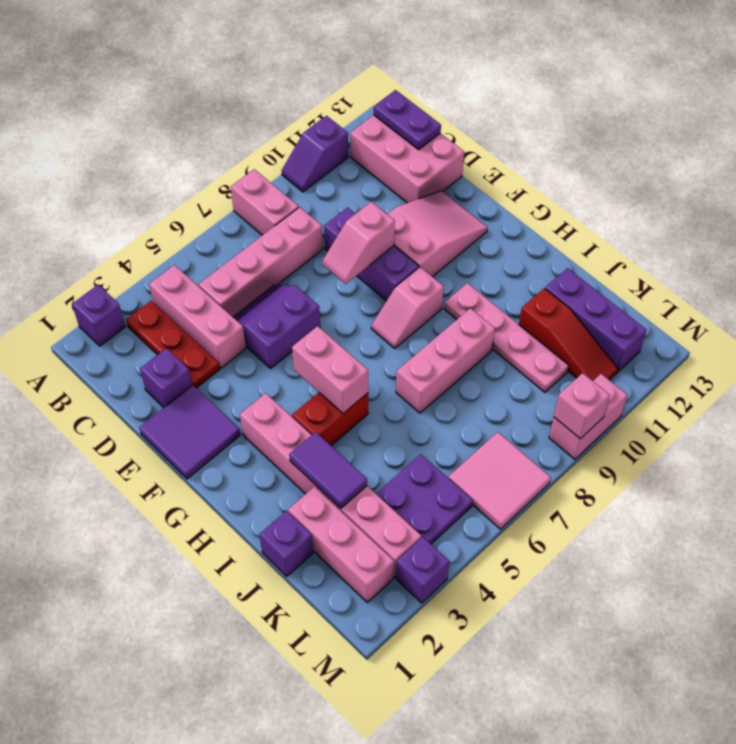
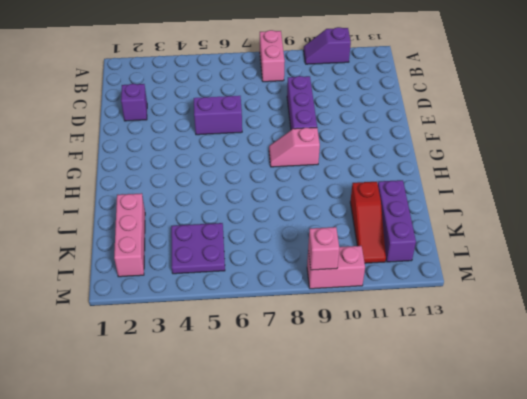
none -> purple brick A2 level 1
none -> red plate B3:D3 level 1
none -> pink brick B4:D4 level 1
none -> pink brick B12:D13 level 1

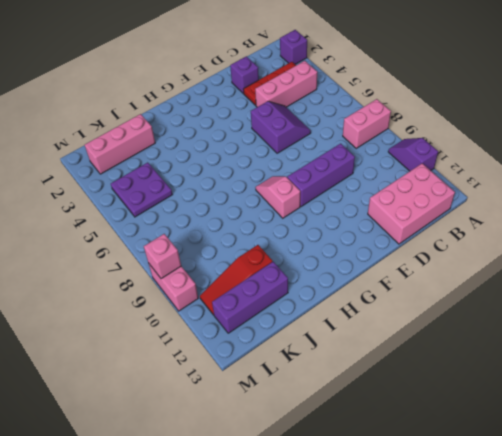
none -> pink brick C5:C8 level 1
none -> purple tile E1:F2 level 1
none -> pink slope E10:F12 level 1 top 10
none -> pink brick G3:L3 level 1

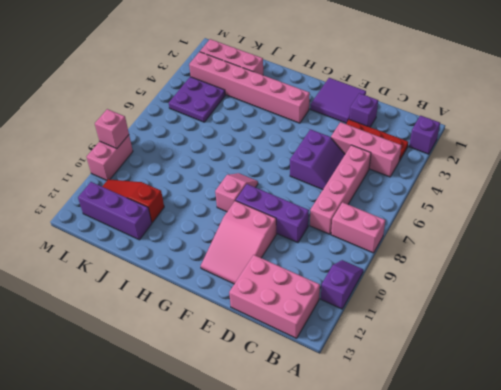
none -> red brick H4:H5 level 1
none -> pink plate H10:K10 level 1
none -> pink brick I7:I9 level 1
none -> purple brick J1 level 1

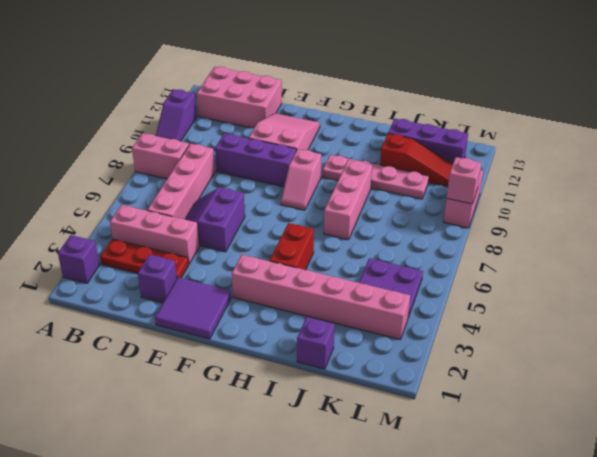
none -> pink brick J2:L2 level 1
none -> pink tile L6:M7 level 1
none -> purple brick M3 level 1
none -> purple plate B13:C13 level 2

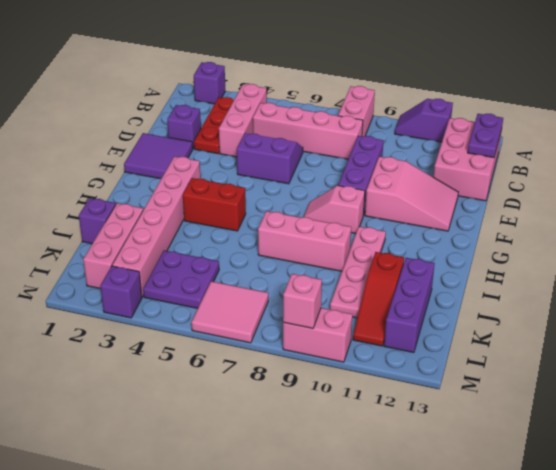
none -> pink slope E8:E9 level 2 top 9
none -> pink brick G5:H5 level 2
none -> purple tile I3:J3 level 2

